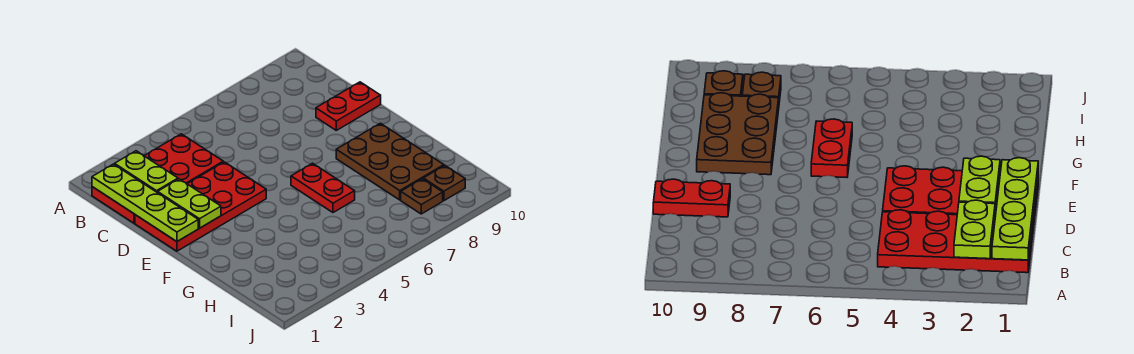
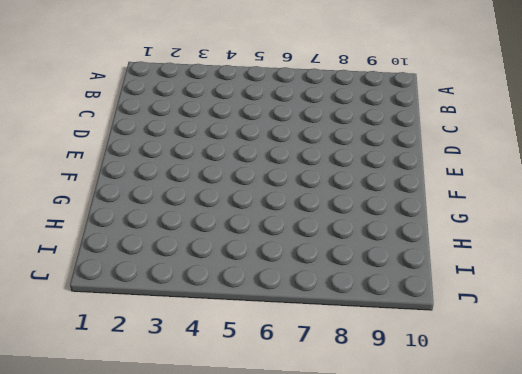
none -> red plate B1:C4 level 1
none -> red plate D1:E4 level 1

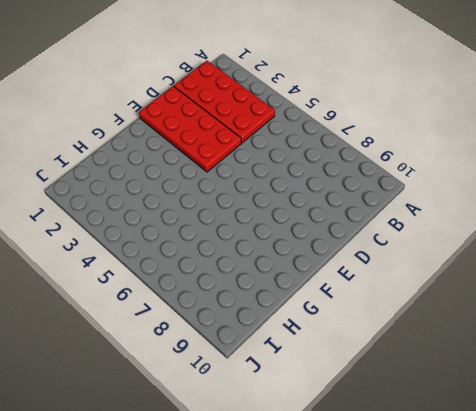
none -> red plate D9:D10 level 1
none -> red plate F6:G6 level 1

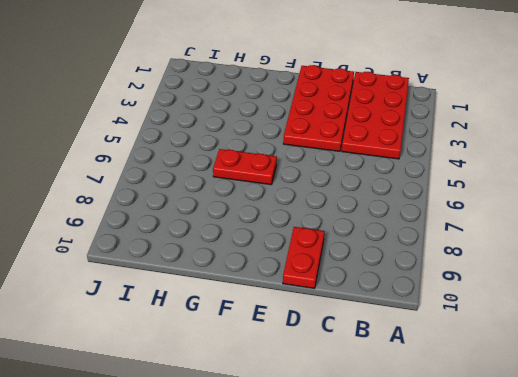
none -> brown plate F8:H9 level 1
none -> brown plate I8 level 1

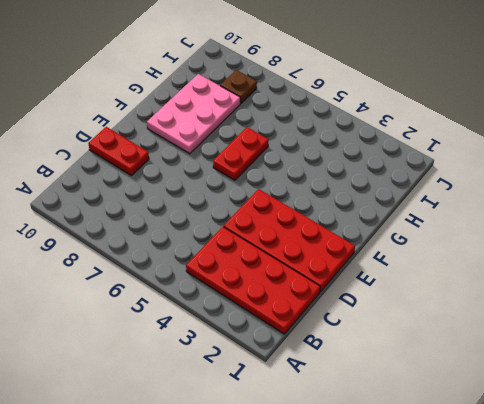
pink plate F8:H9 level 1 -> brown plate F8:H9 level 1
none -> brown plate I9 level 1
none -> lime plate B1:E1 level 2

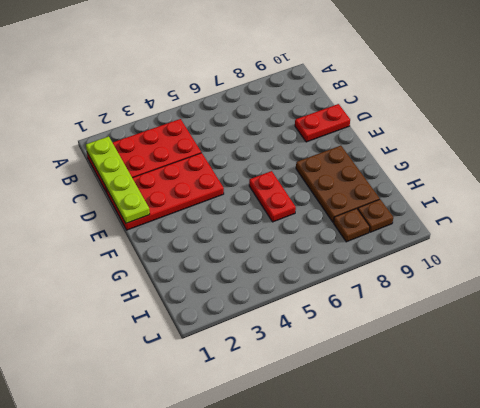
none -> lime plate B2:C2 level 2
none -> lime plate D2:E2 level 2

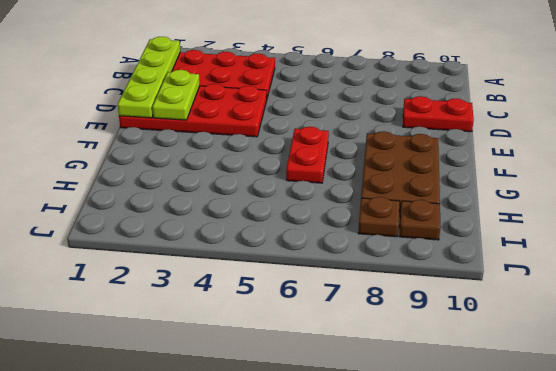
none -> lime plate B2:C2 level 2

